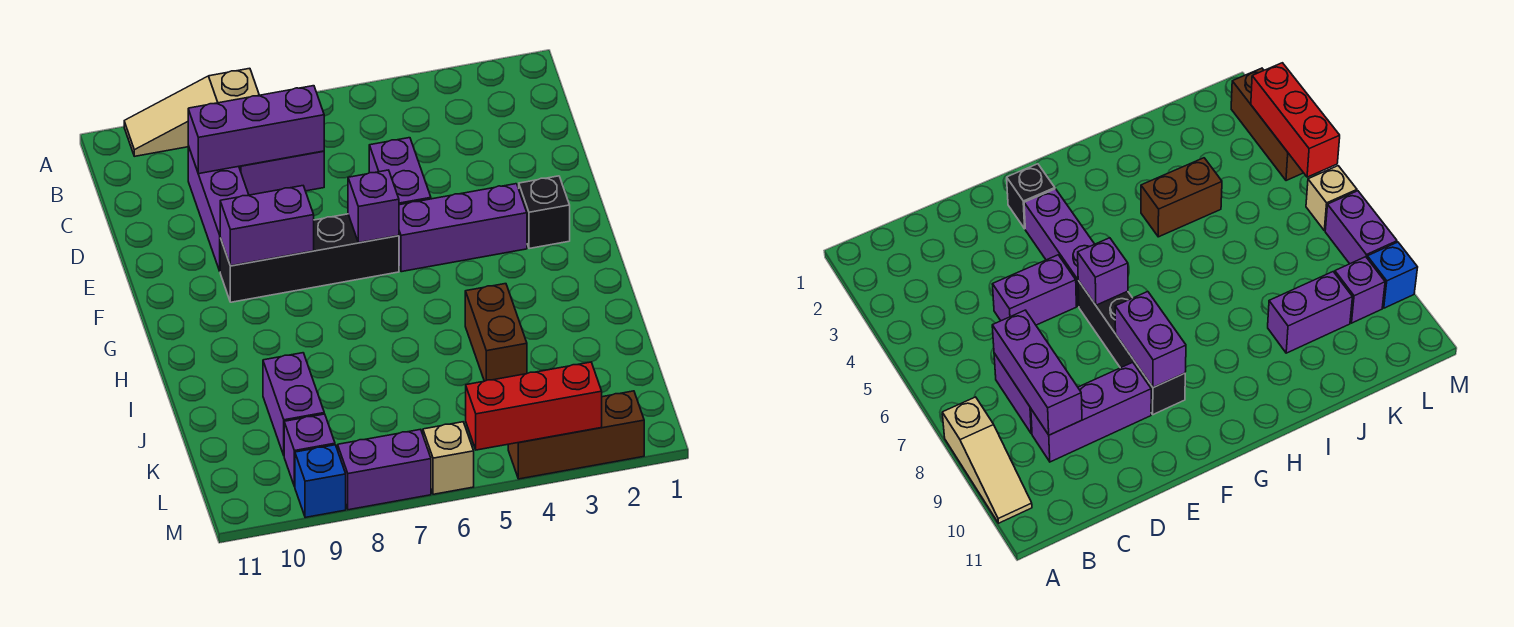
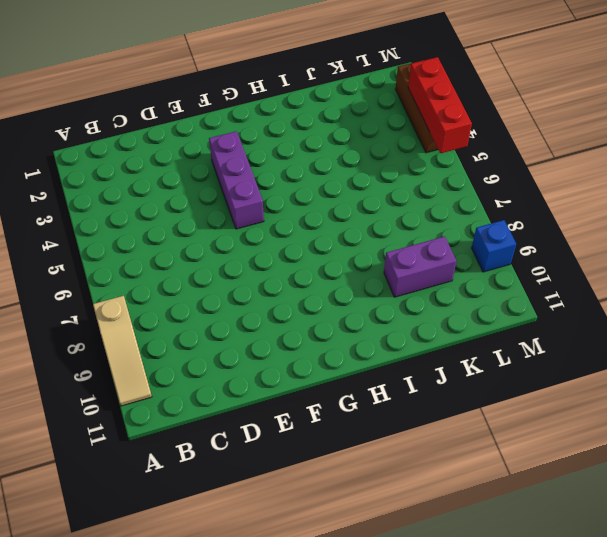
none -> purple brick C7:C8 level 1
none -> purple brick C9:E9 level 1
none -> purple brick D5:E5 level 1

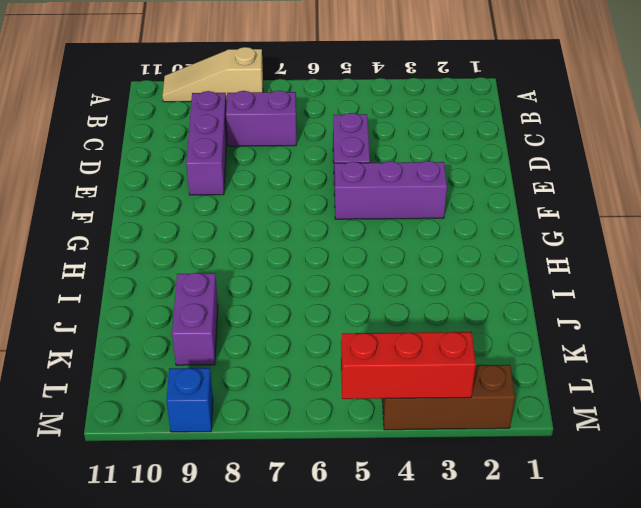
none -> black brick F2 level 1
none -> black brick F6:F9 level 1
none -> brown brick I4:J4 level 1

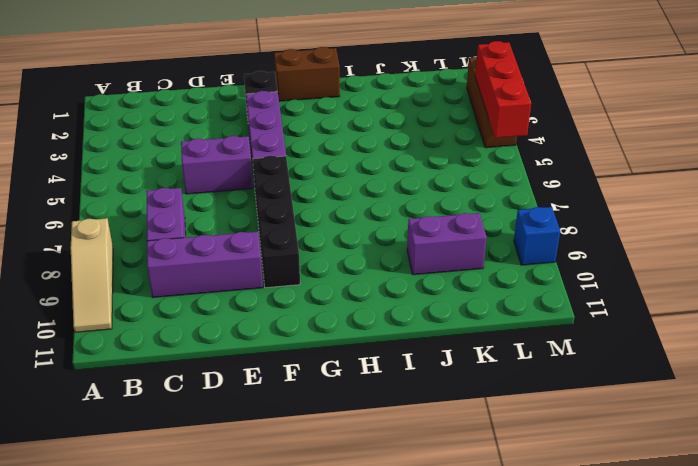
brown brick G1:H1 level 1 -> brown brick I4:J4 level 1
none -> purple brick L9 level 1
none -> tan brick M6 level 1
none -> purple brick M7:M8 level 1

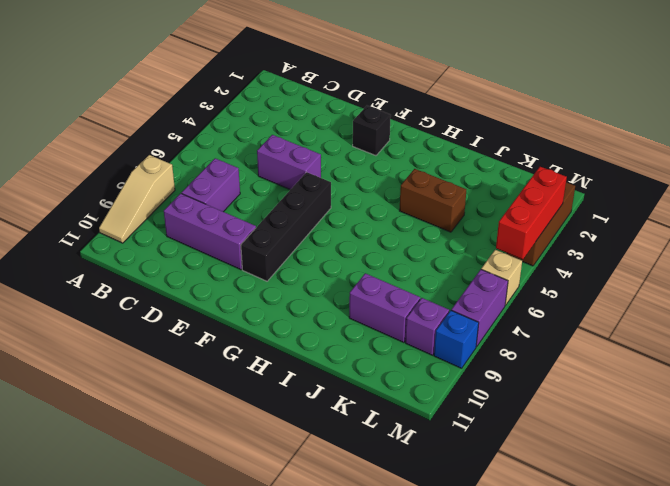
none -> purple brick F3:F5 level 1
none -> purple brick C7:C9 level 2
none -> purple brick F6 level 2

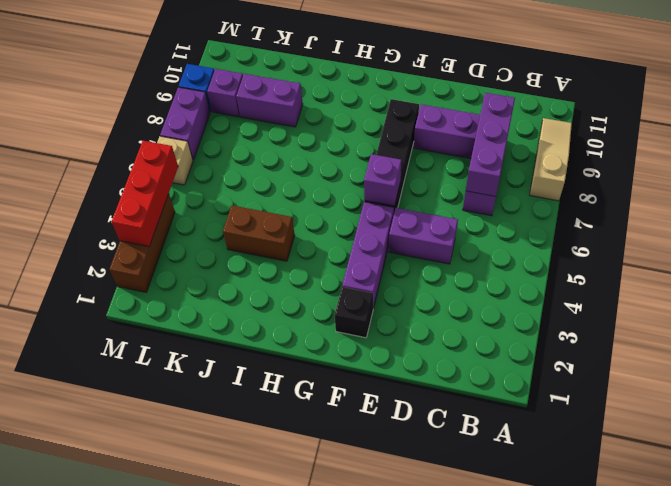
none -> purple brick F8:F9 level 2

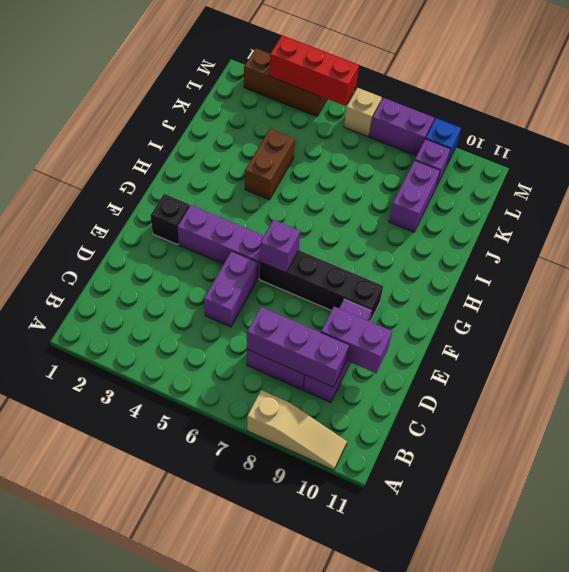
purple brick D9:D10 level 2 -> purple brick F8:F9 level 2

